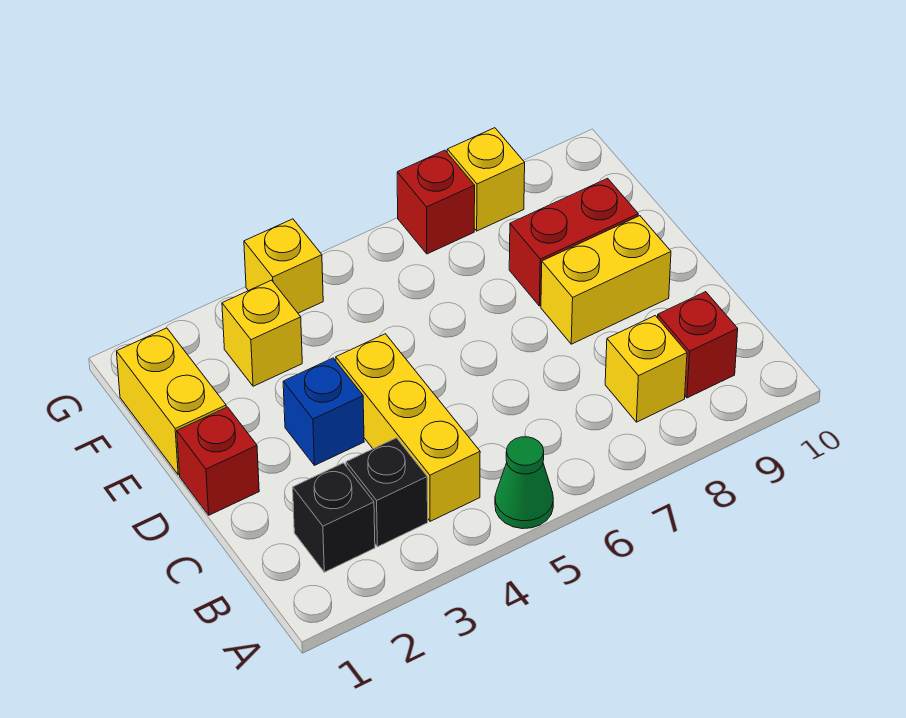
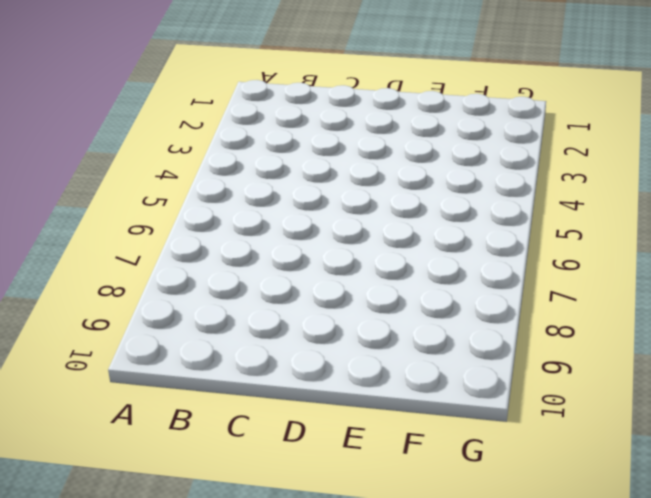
none -> green cone A5 level 1
none -> black brick B2 level 1
none -> black brick B3 level 1

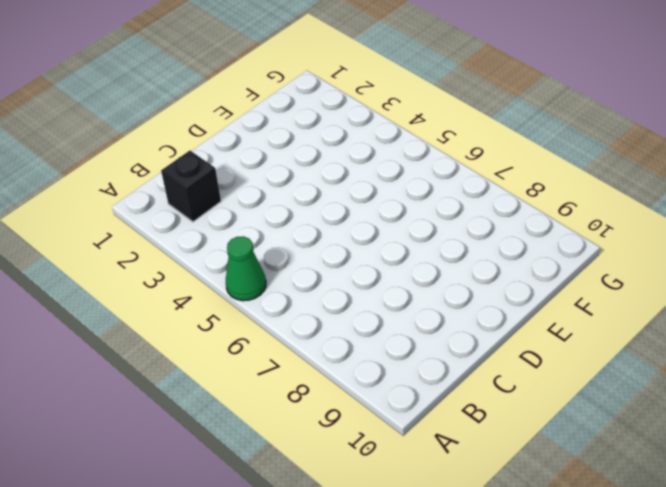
none -> black brick B3 level 1
none -> yellow brick B4:D4 level 1
none -> yellow brick B8 level 1

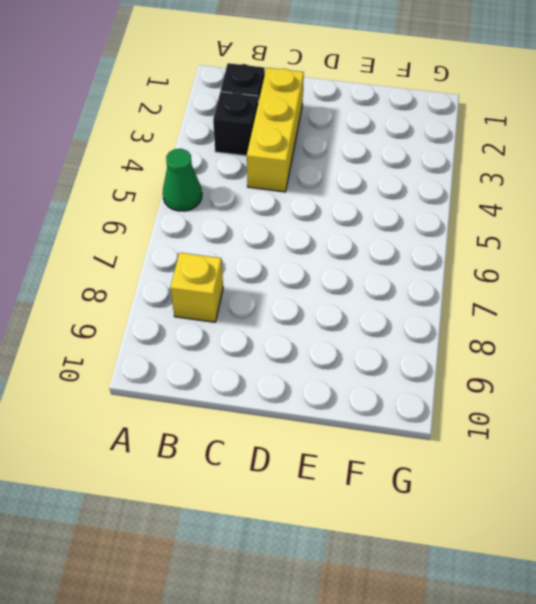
yellow brick C2:C4 level 1 -> yellow brick B4:D4 level 1
none -> red brick B9 level 1
none -> red brick D1 level 1
none -> blue brick D3 level 1

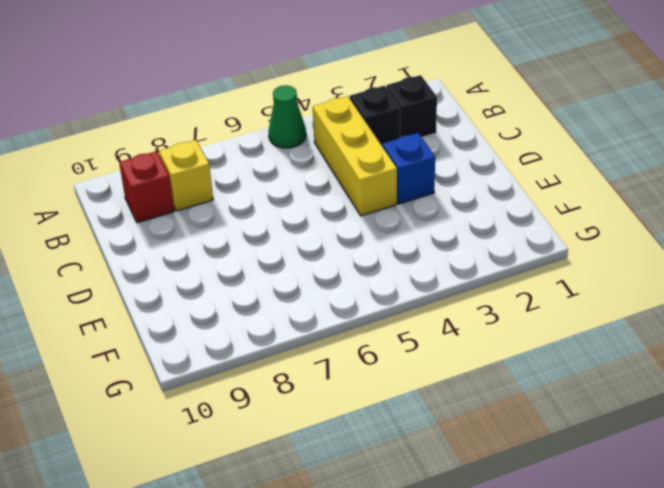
none -> red brick D1 level 1
none -> yellow brick D8:D9 level 1
none -> yellow brick E1:F1 level 1

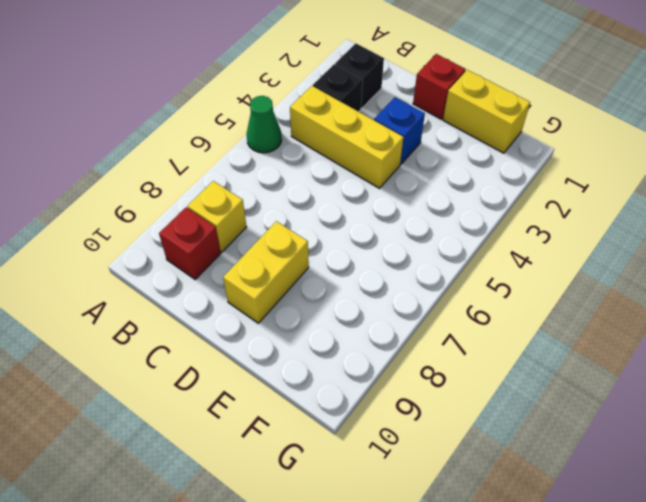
none -> red brick E8:E9 level 1
none -> yellow brick F3 level 1
none -> yellow brick G4 level 1

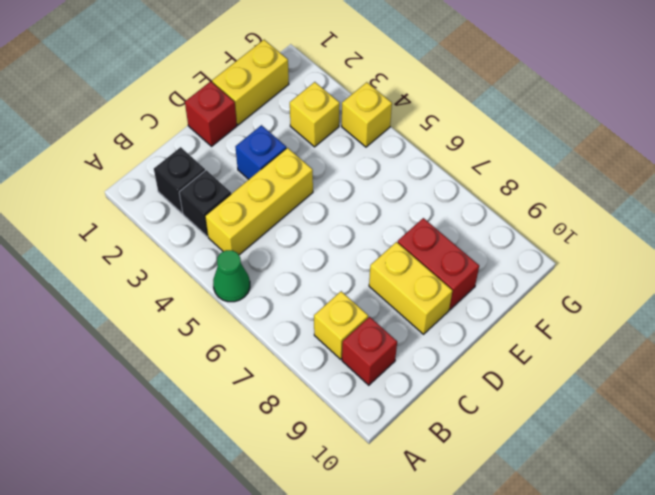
none -> red brick G7 level 1
none -> yellow brick G8 level 1

